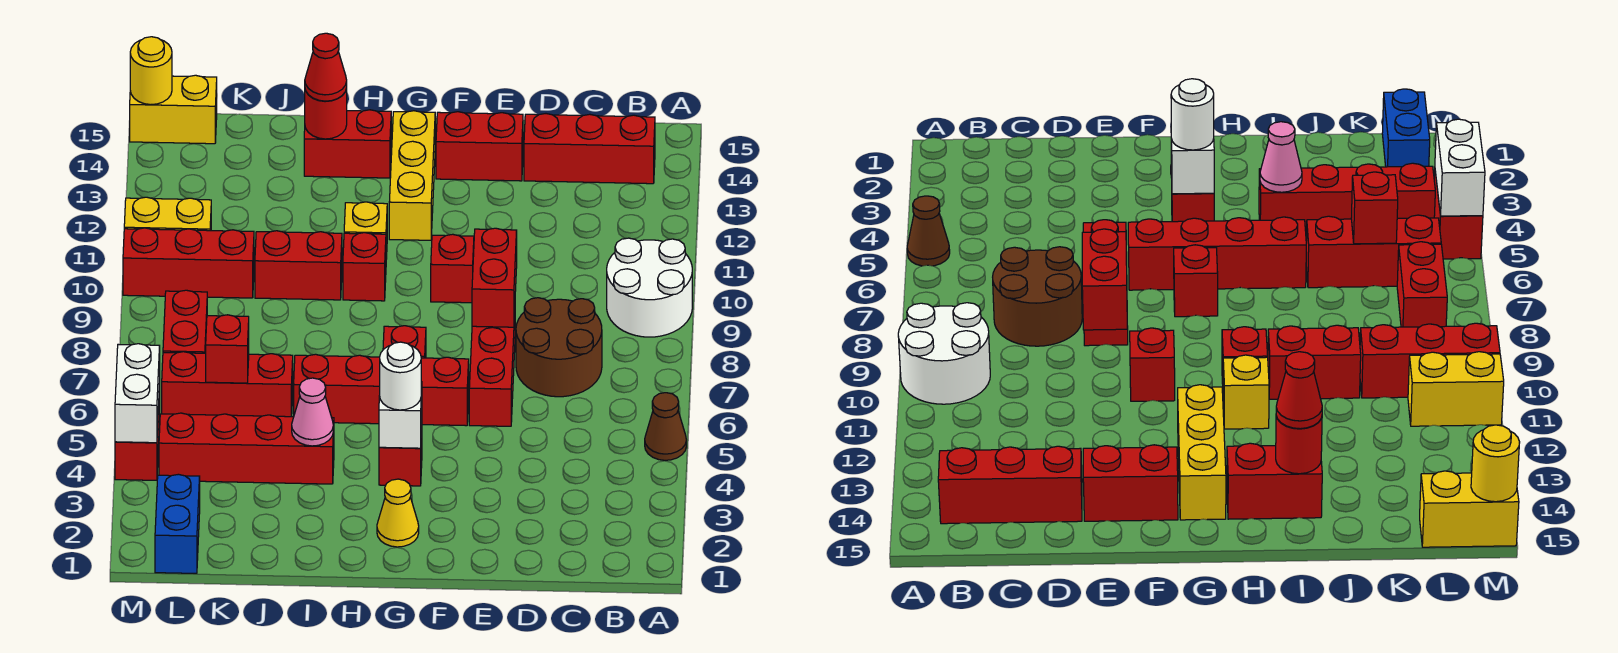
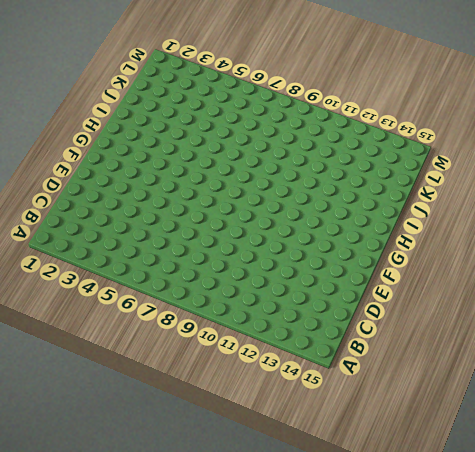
none -> brown cone A5 level 1
none -> white round brick A9:B10 level 1
none -> red brick B14:D14 level 1
none -> brown round brick C7:D8 level 1

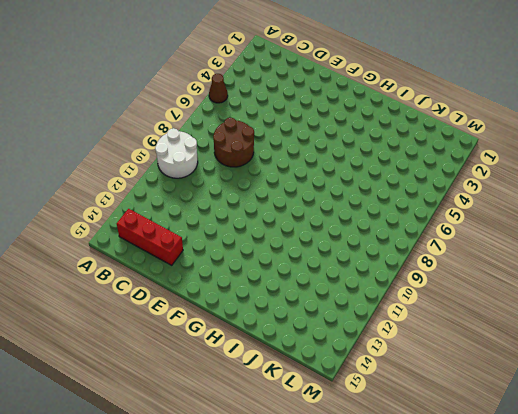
none -> red brick E6:E8 level 1
none -> red brick E14:F14 level 1
none -> red brick F6:I6 level 1
none -> red brick F10 level 1

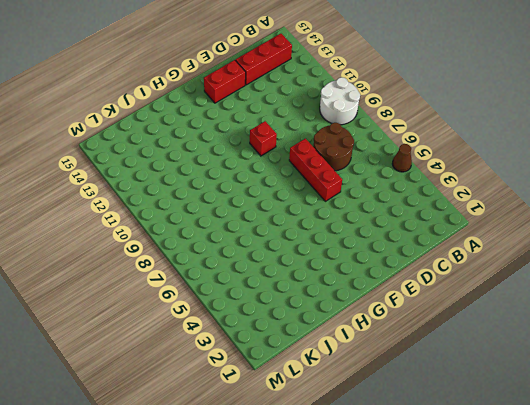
none -> red brick F6:I6 level 1
none -> yellow cone G2 level 1
none -> red brick G4 level 1
none -> red brick G7 level 1

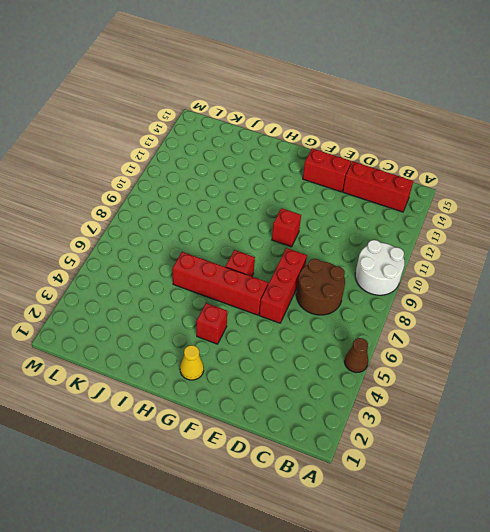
none -> yellow brick G12:G14 level 1
none -> red brick H10 level 1
none -> yellow brick H11 level 1
none -> red brick H14:I14 level 1

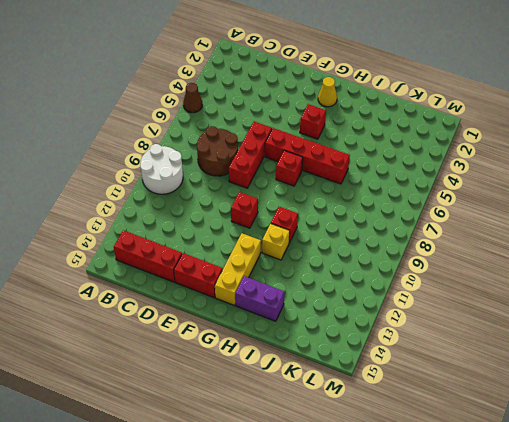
purple brick H14:I14 level 1 -> red brick H14:I14 level 1
none -> red brick I4:L4 level 1
none -> red brick I10:J10 level 1
none -> red brick J6:L6 level 1
none -> red brick K10:M10 level 1

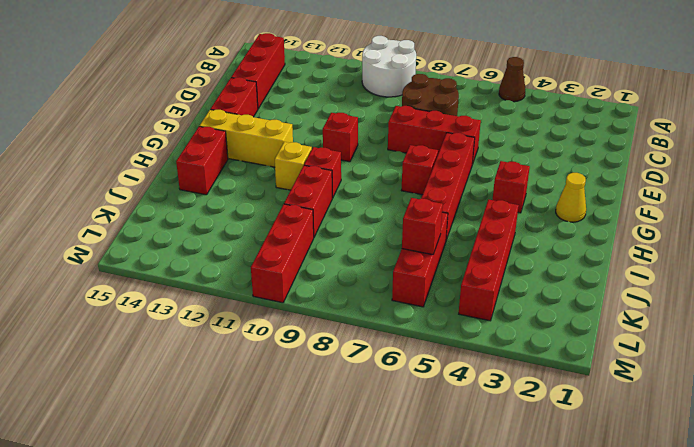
none -> blue brick L1:L2 level 1
none -> red brick L7:L8 level 1
none -> yellow brick L11:M11 level 1
none -> yellow brick L15:M15 level 1

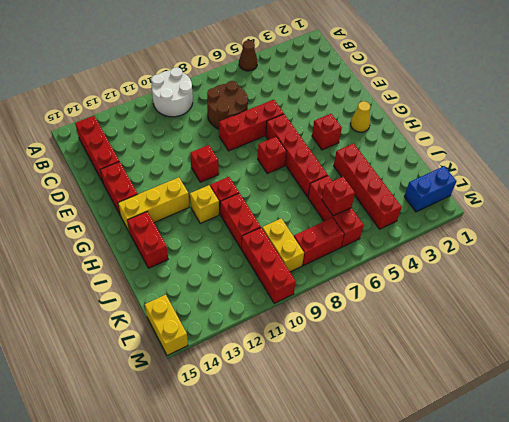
yellow brick K9:L9 level 1 -> yellow brick L11:M11 level 1
none -> red brick M4:M5 level 1
none -> red brick E8:E9 level 2
none -> white brick G4 level 2
none -> pink cone I4 level 2

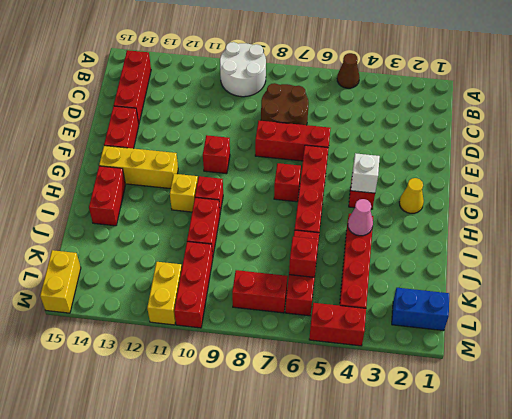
none -> red brick E8:E9 level 2
none -> red round brick I14 level 2
none -> white brick M4:M5 level 2
none -> yellow round brick M15 level 2

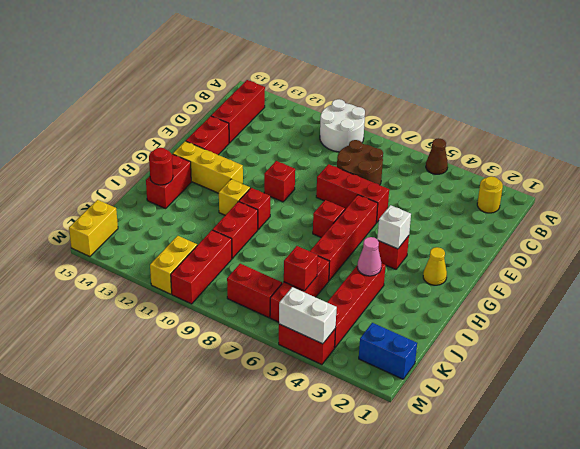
yellow round brick B2 level 1 -> yellow round brick M15 level 2
none -> red brick E8:E9 level 2
none -> white round brick G4 level 3
none -> red cone I14 level 3

